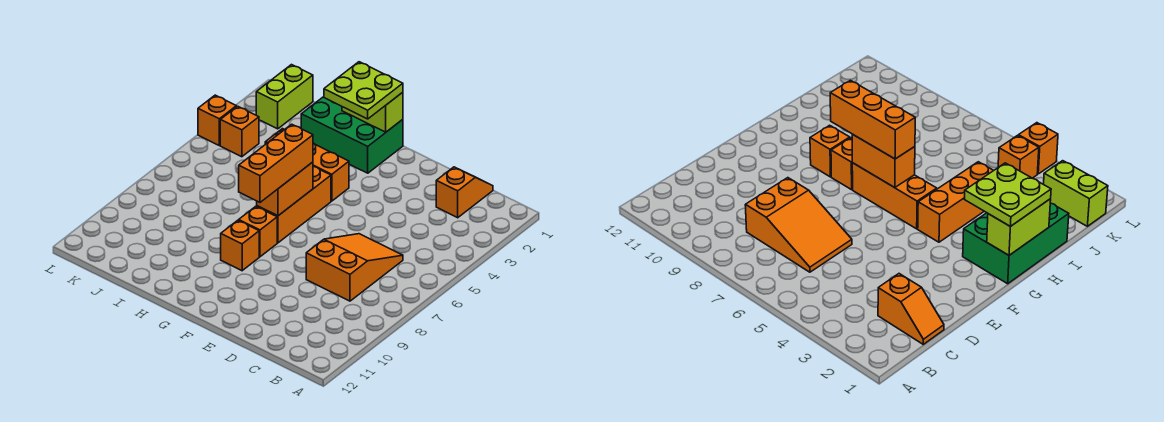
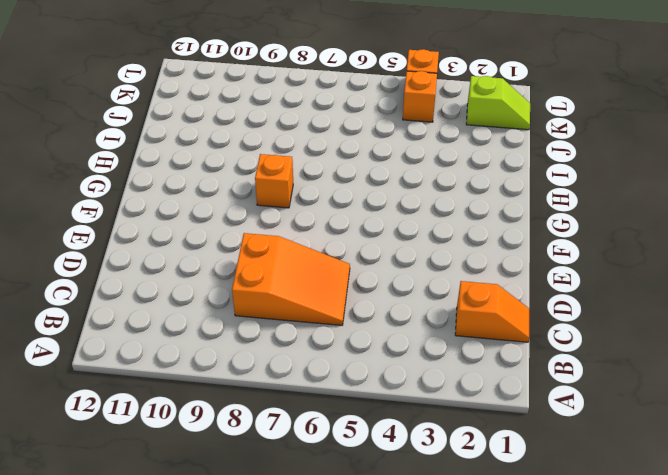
lime slope K1:K2 level 1 top 2 -> lime brick K1:K2 level 1
none -> green brick G1:I2 level 1
none -> orange brick G4:I4 level 1
none -> orange brick G5:G7 level 1

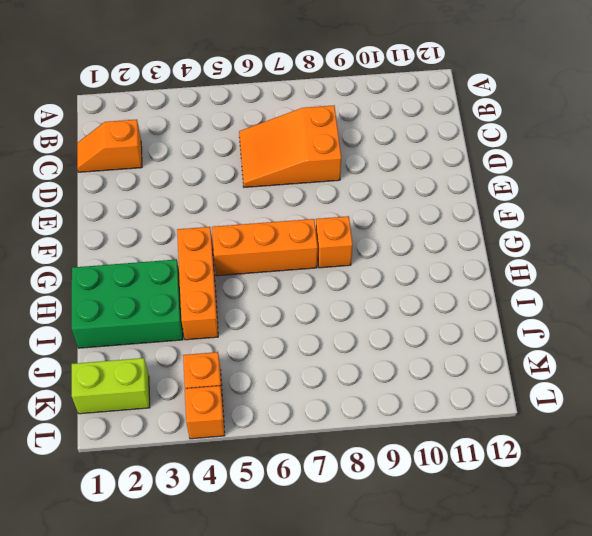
green brick H1:I3 level 1 -> green brick G1:I2 level 1
none -> orange brick G9 level 1
none -> lime brick G1:H1 level 2
none -> orange brick G6:G7 level 2

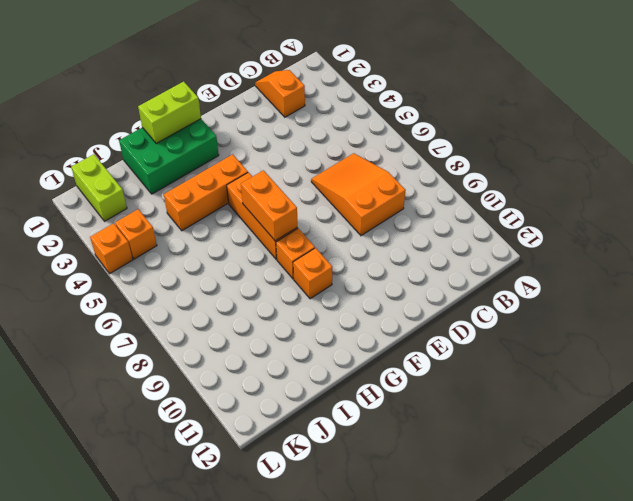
none -> lime plate G1:H2 level 3
none -> orange brick G6:G8 level 3

